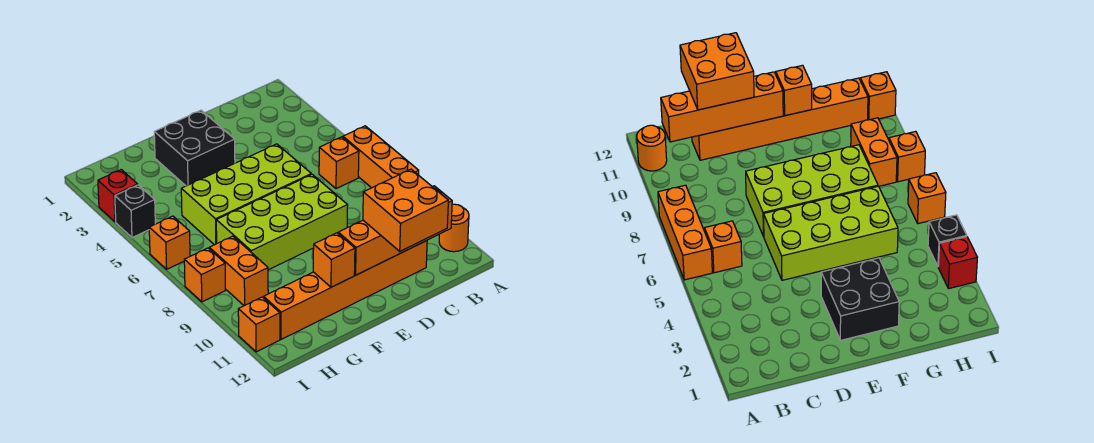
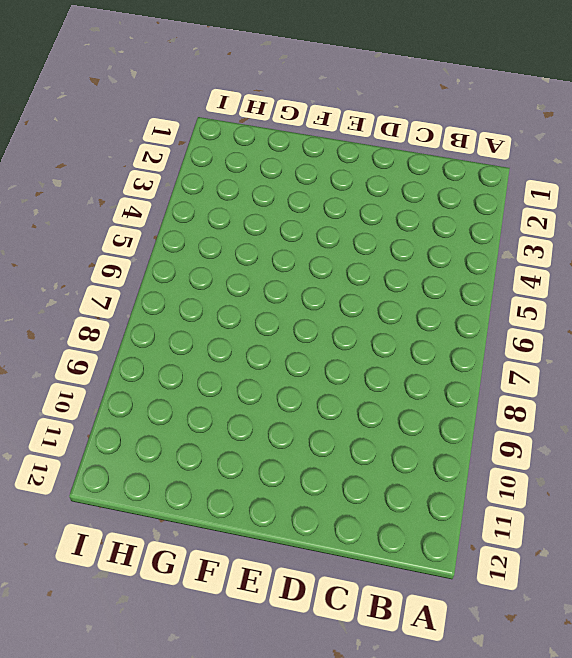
none -> orange brick A6:A8 level 1
none -> orange round brick A11 level 1
none -> orange brick B6 level 1

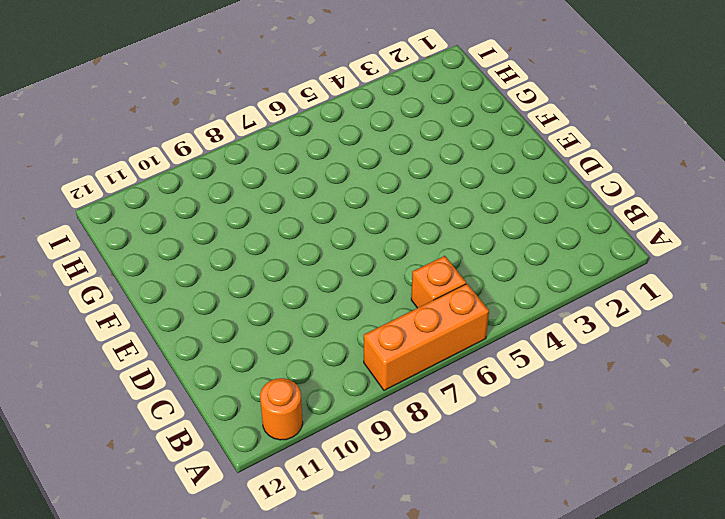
none -> orange brick C11:H11 level 1
none -> lime brick D5:G6 level 1
none -> lime brick D7:G8 level 1

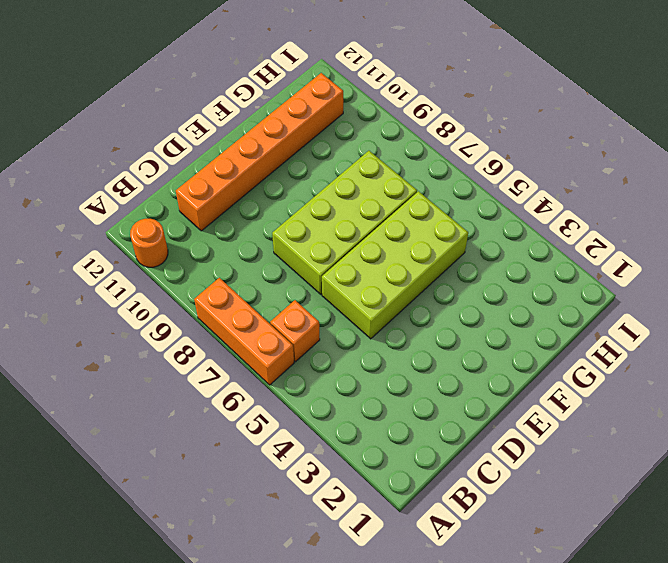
none -> black brick E2:F3 level 1
none -> orange brick H8:H9 level 1
none -> red brick I3 level 1

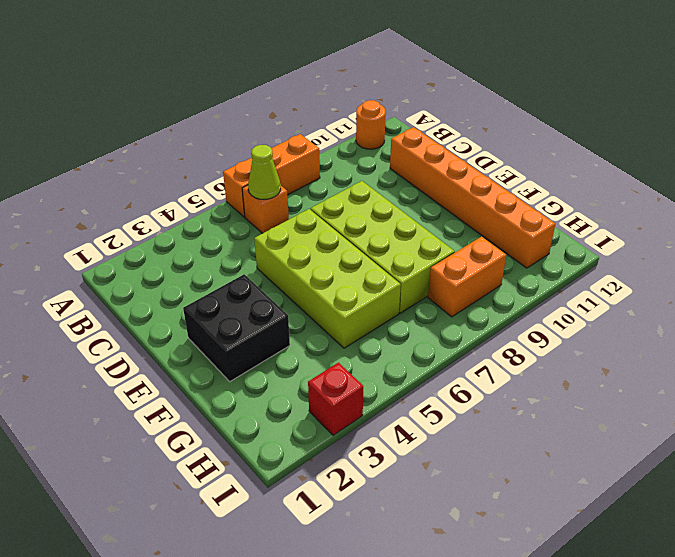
lime cone B6 level 2 -> none
none -> black brick I4 level 1
none -> orange brick I6 level 1
none -> orange brick I8 level 1

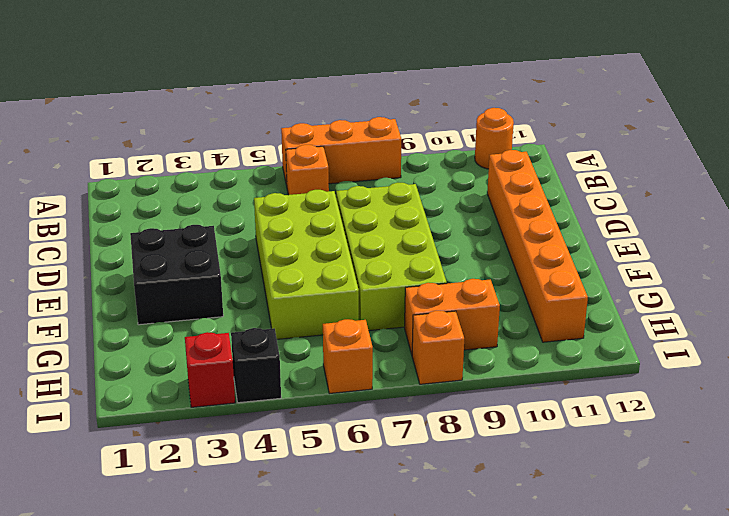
none -> orange brick I11 level 1
none -> orange brick B11:E11 level 2
none -> orange brick F11 level 2

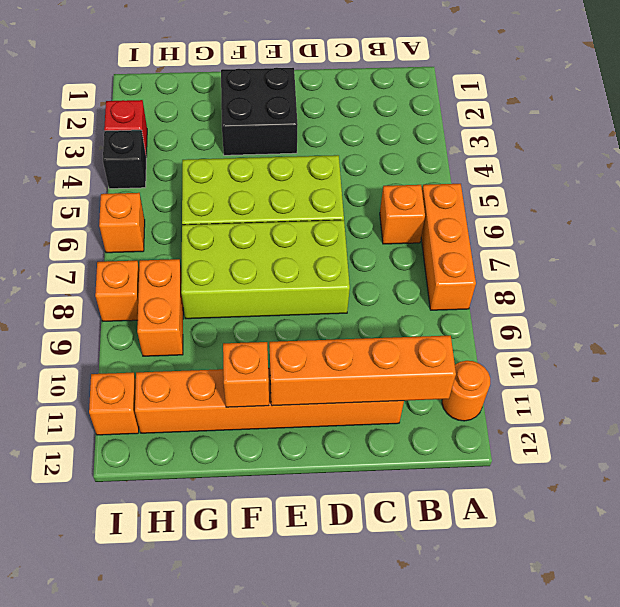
none -> orange brick C11:D12 level 3

